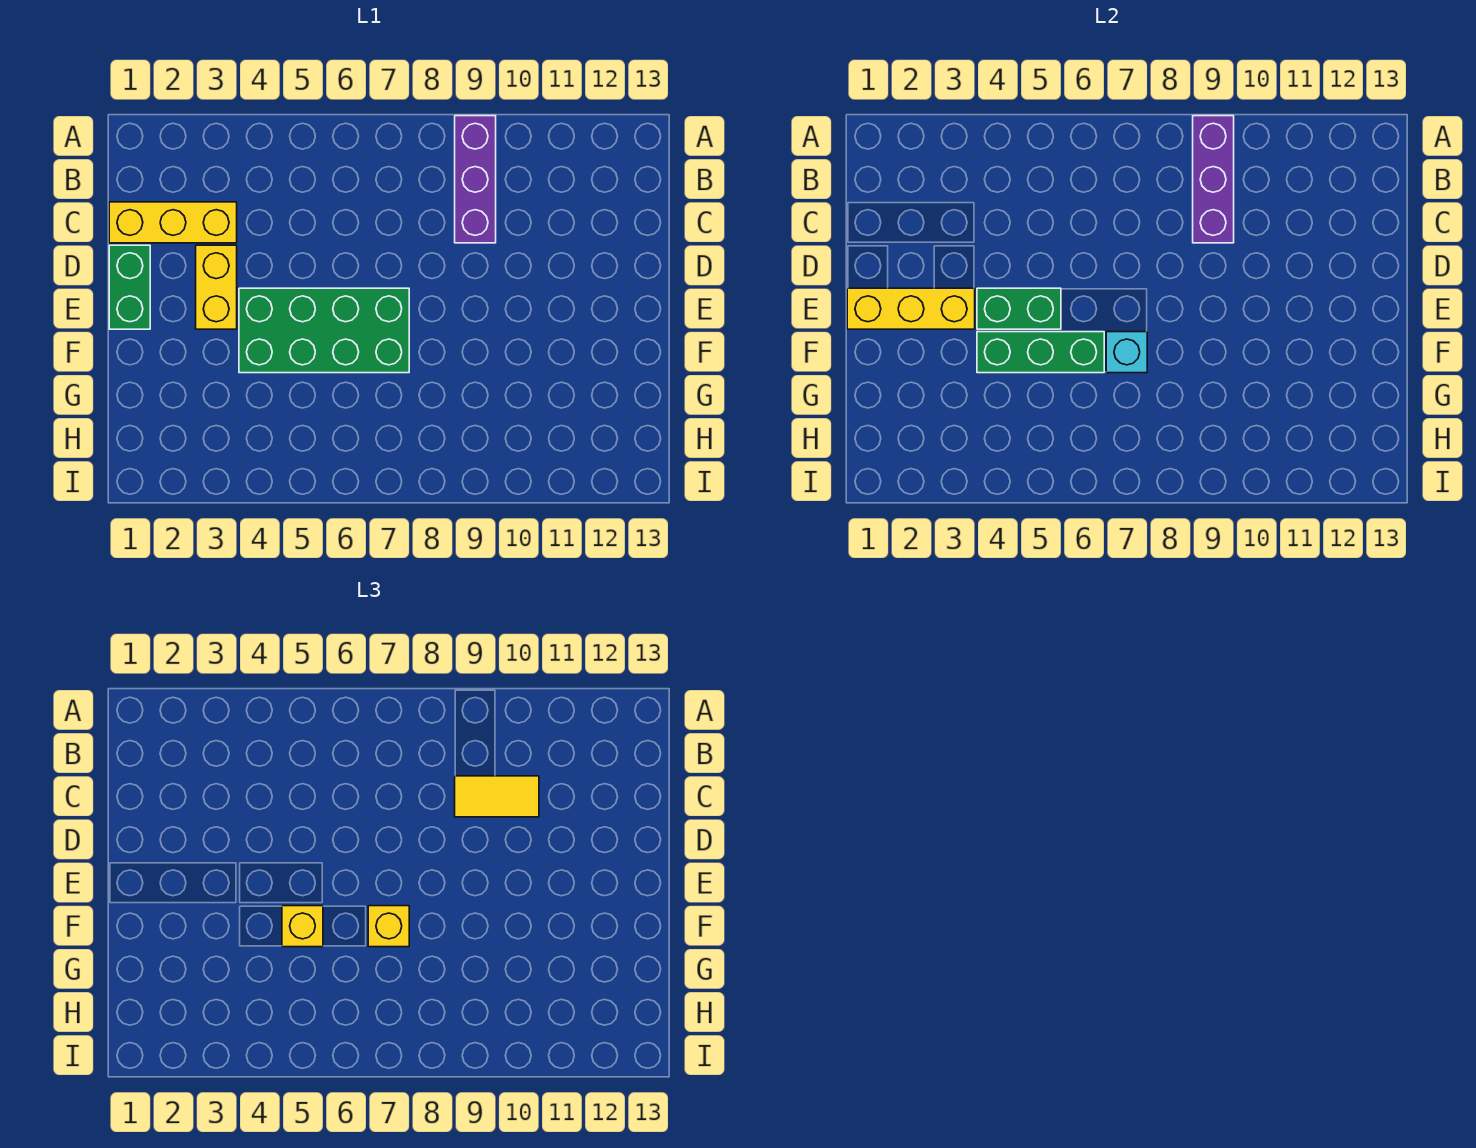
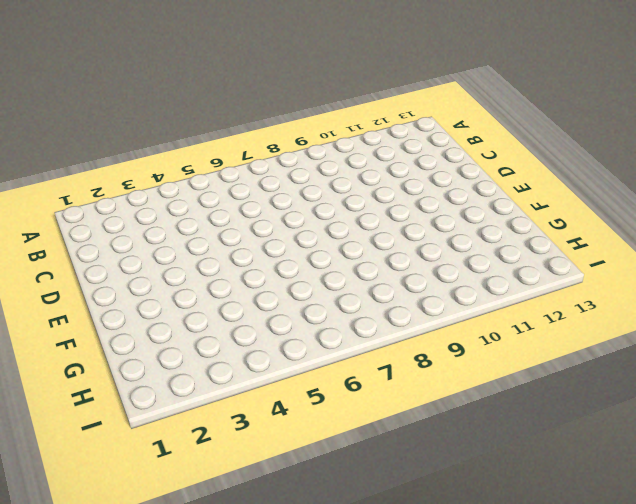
none -> purple brick A9:C9 level 1
none -> yellow brick C1:C3 level 1
none -> green brick D1:E1 level 1

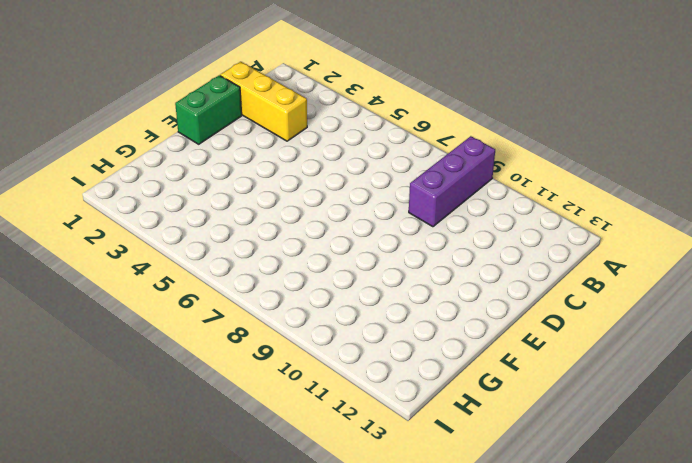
none -> yellow brick D3:E3 level 1
none -> green brick E4:F7 level 1
none -> purple brick A9:C9 level 2

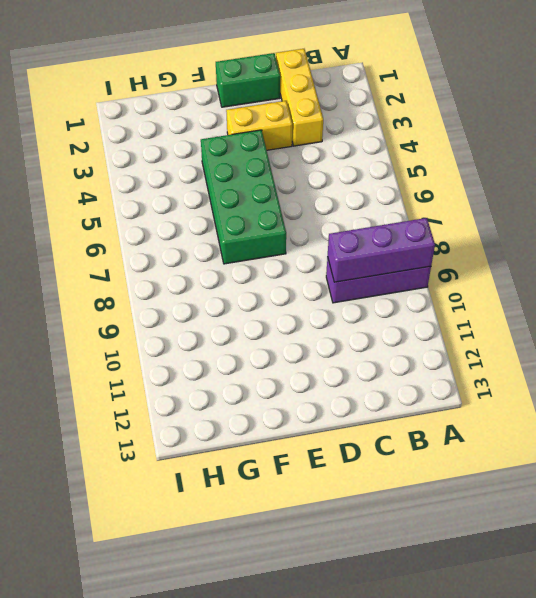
none -> yellow brick E1:E3 level 2
none -> green brick E4:E5 level 2
none -> green brick F4:F6 level 2

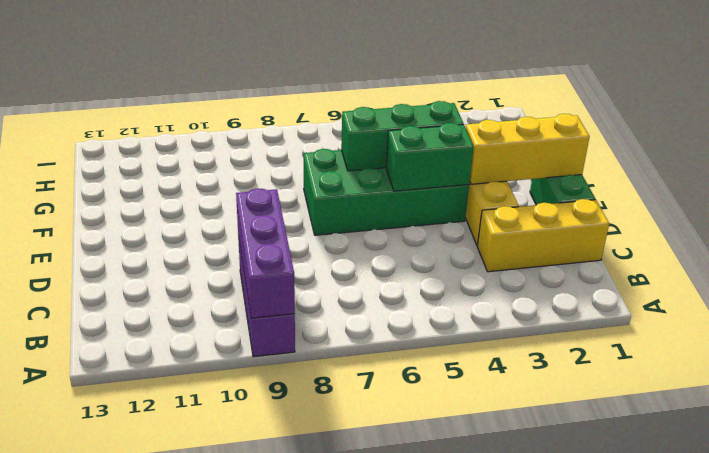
none -> cyan brick F7 level 2
none -> yellow tile C9:C10 level 3
none -> yellow brick F5 level 3

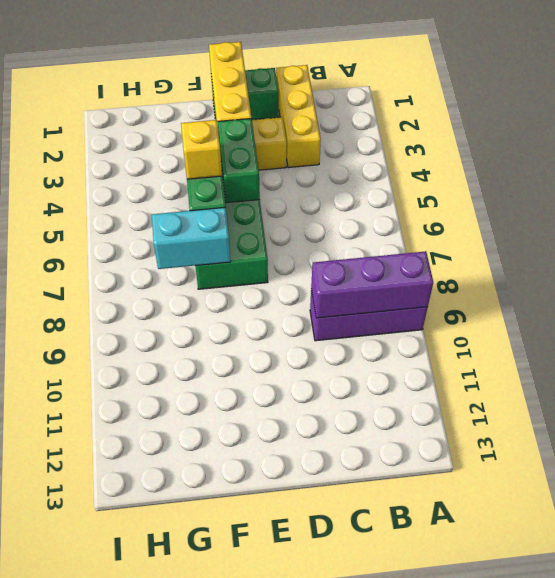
cyan brick F7:G7 level 2 -> cyan brick F7 level 2
none -> yellow tile C9:C10 level 3
none -> yellow brick F7 level 3

